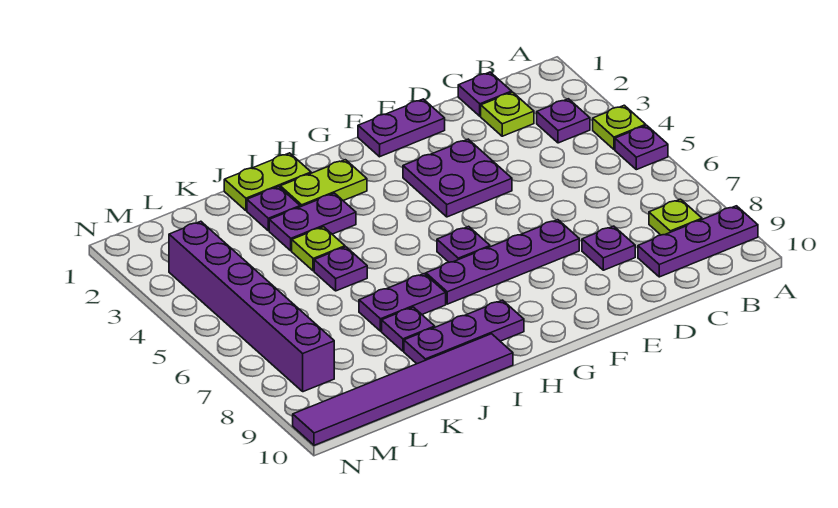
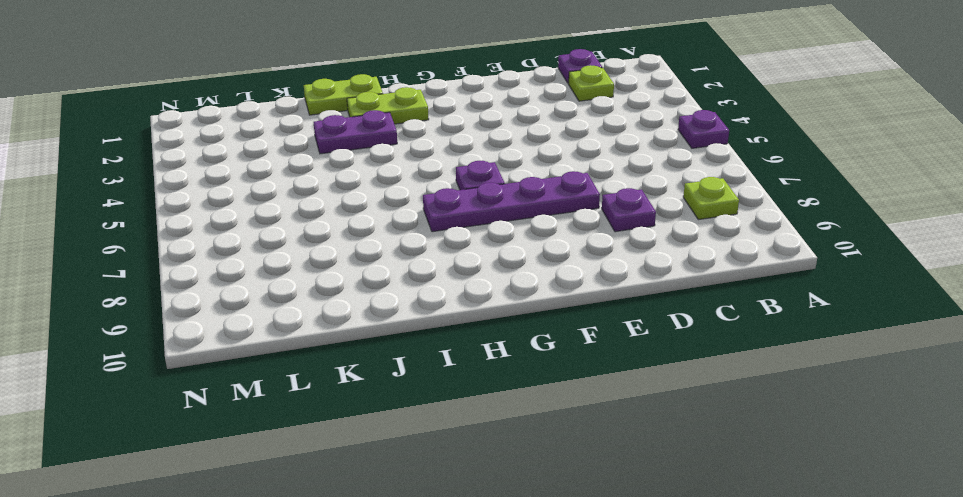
none -> lime plate A4 level 1
none -> purple plate A9:C9 level 1
none -> purple plate B3 level 1

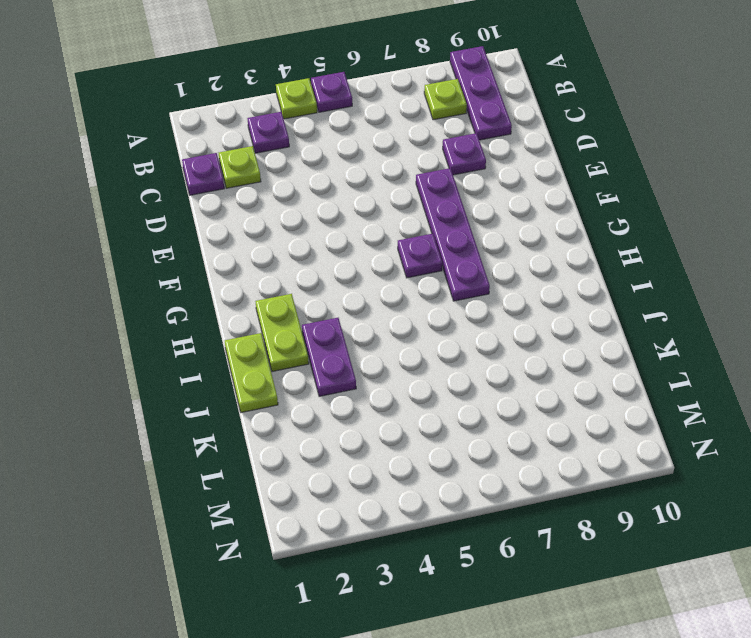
none -> purple plate E1:F1 level 1
none -> purple plate E3:F4 level 1
none -> purple plate H9:J9 level 1

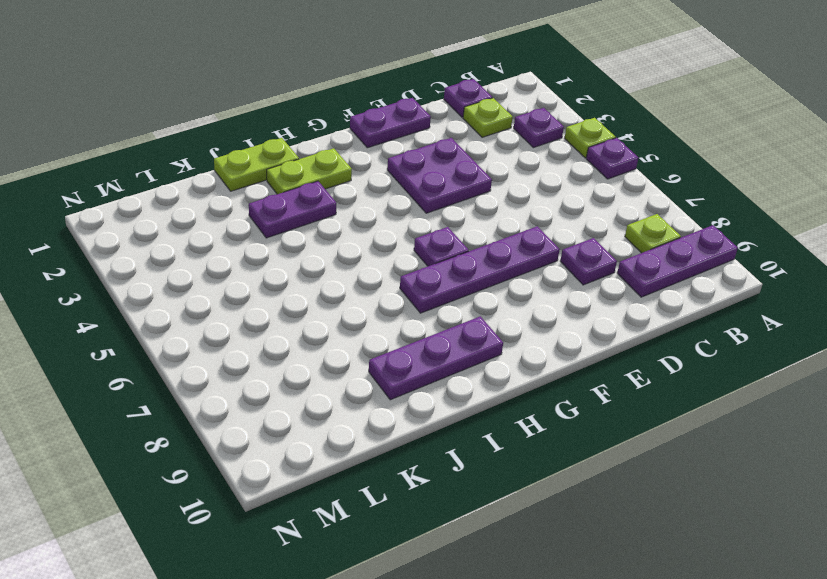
none -> purple plate I7:J7 level 1
none -> purple tile I10:N10 level 1
none -> purple plate J2 level 1

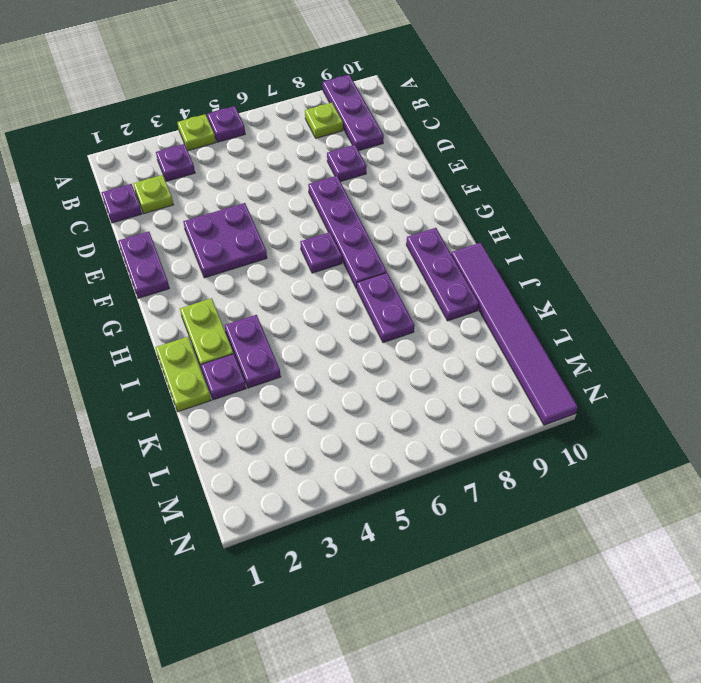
none -> lime plate J4 level 1
none -> purple plate J5 level 1
none -> purple plate J8 level 1

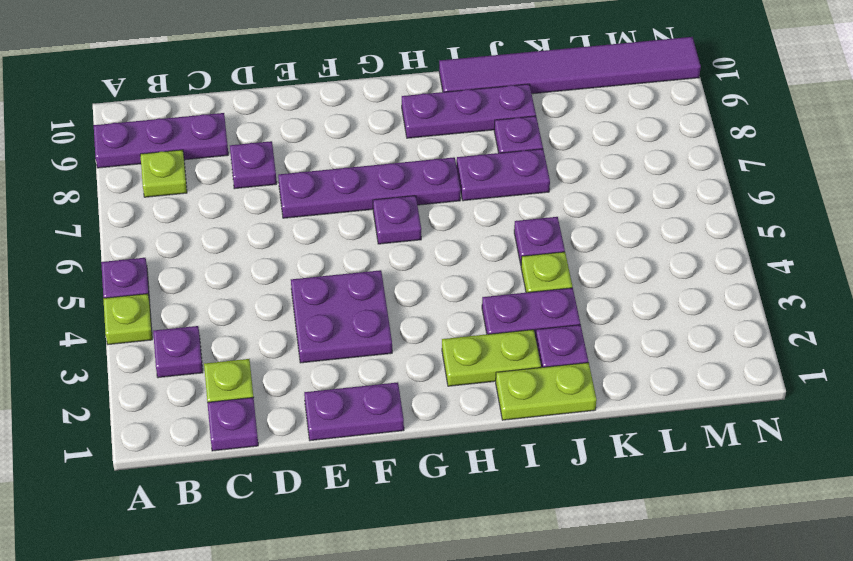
none -> purple brick M3:M8 level 1

